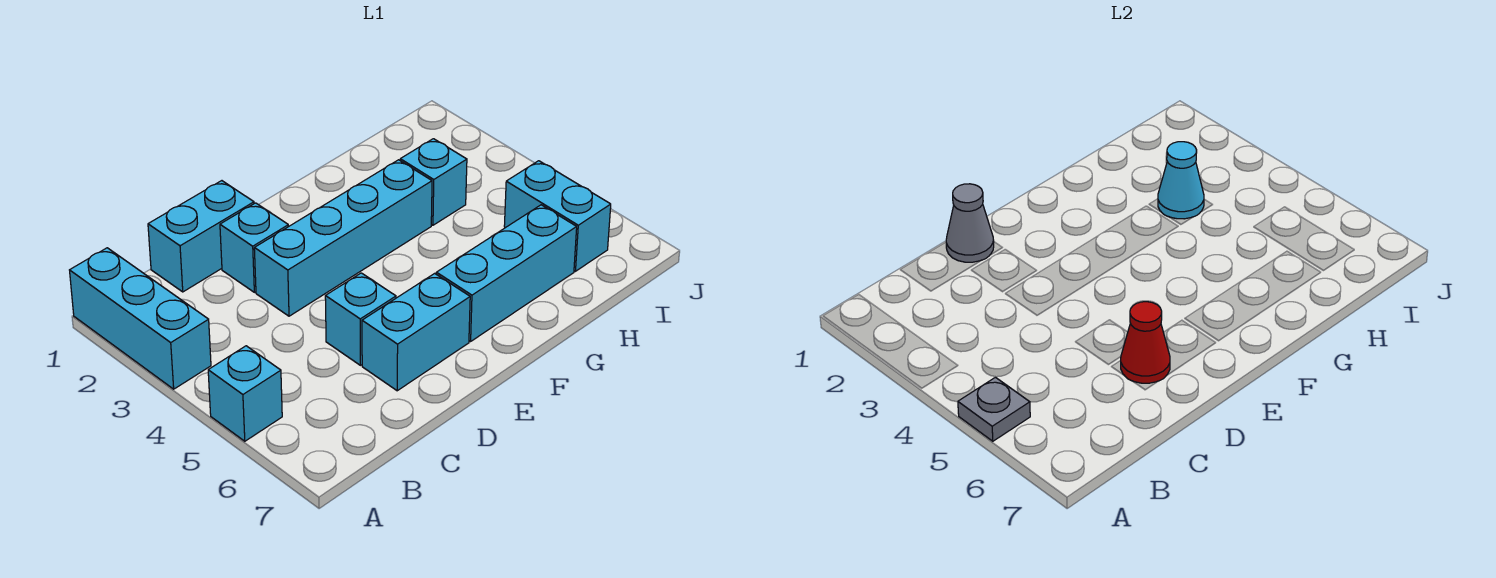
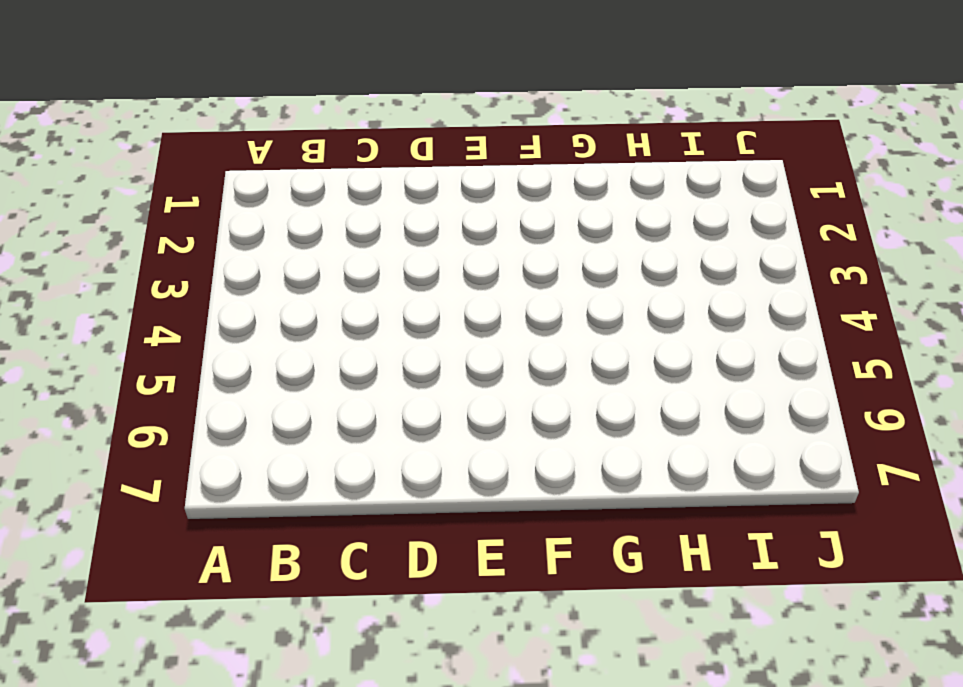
none -> cyan brick A1:A3 level 1
none -> cyan brick A5 level 1
none -> cyan brick C1:D1 level 1

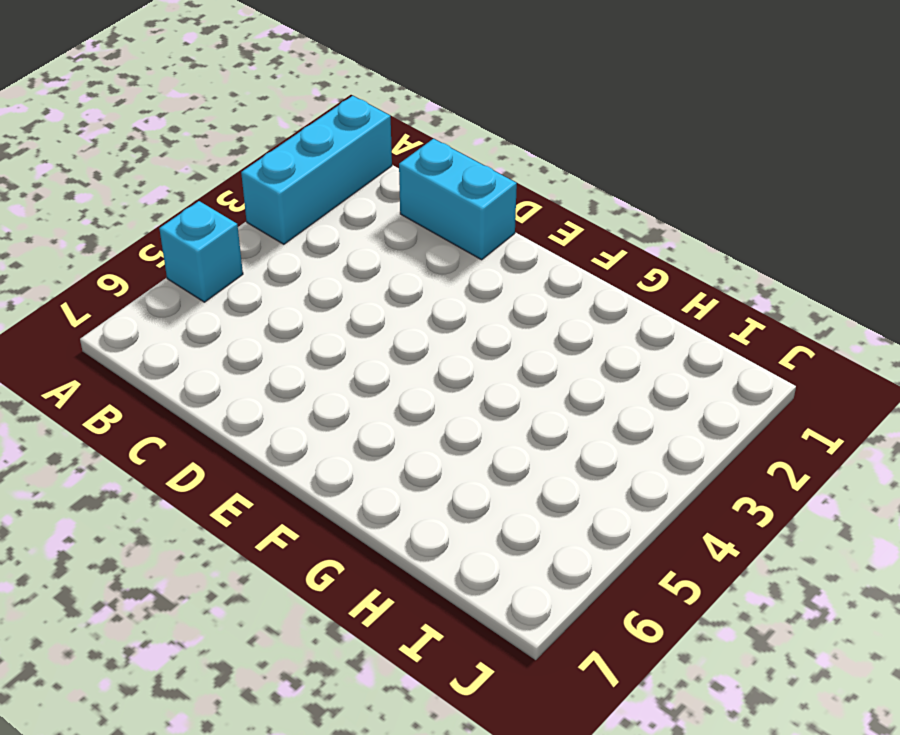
none -> cyan brick D2 level 1
none -> cyan brick D3:G3 level 1
none -> cyan brick D5 level 1

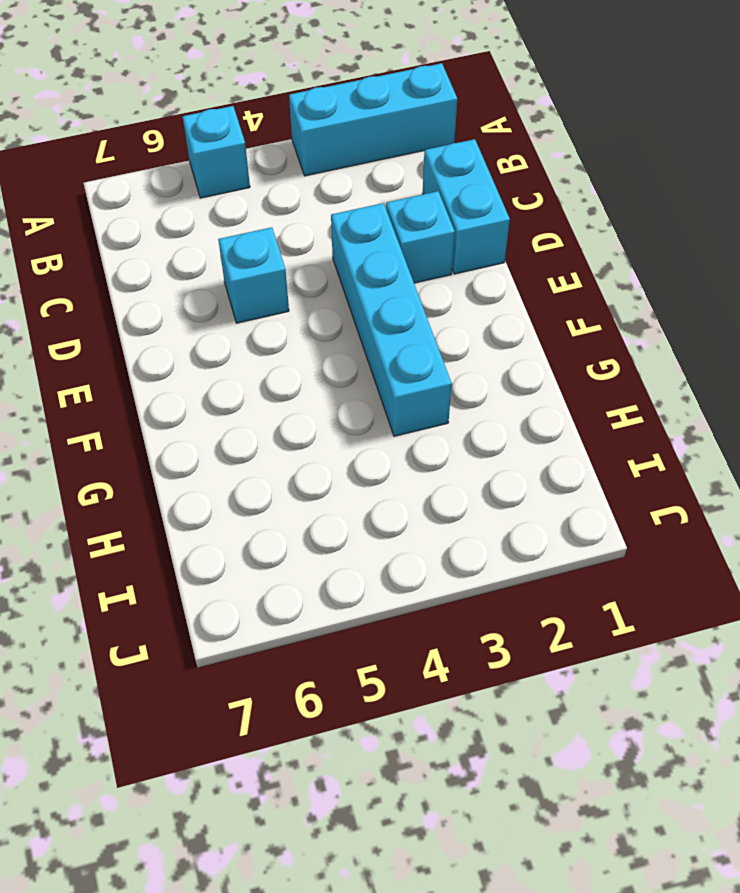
none -> cyan brick D6:E6 level 1
none -> cyan brick F6:H6 level 1
none -> cyan brick H3 level 1

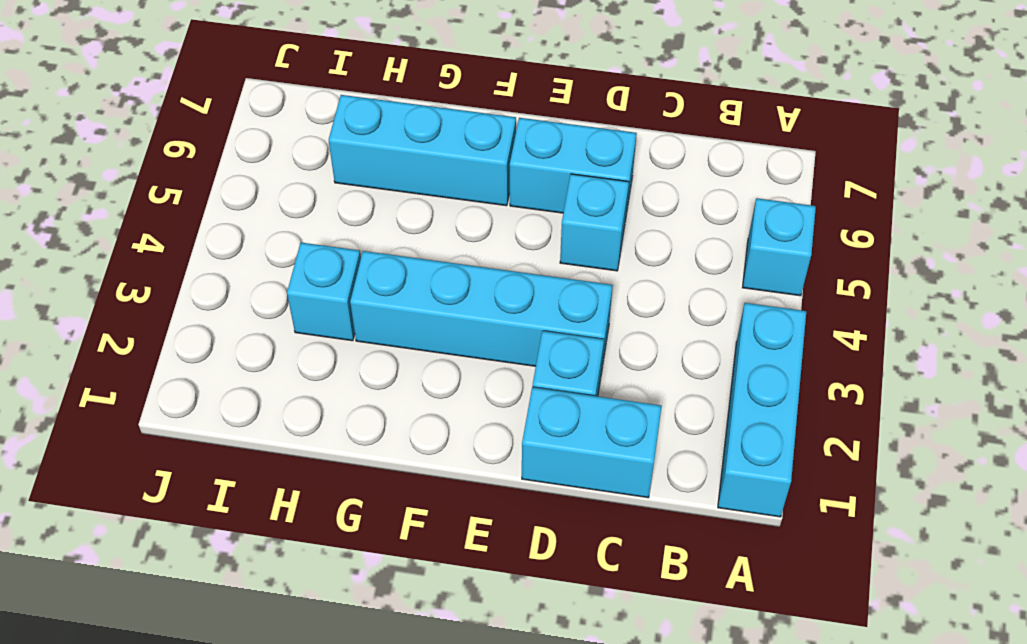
none -> cyan brick I5:I6 level 1
none -> grey plate A5 level 2
none -> grey cone D1 level 2

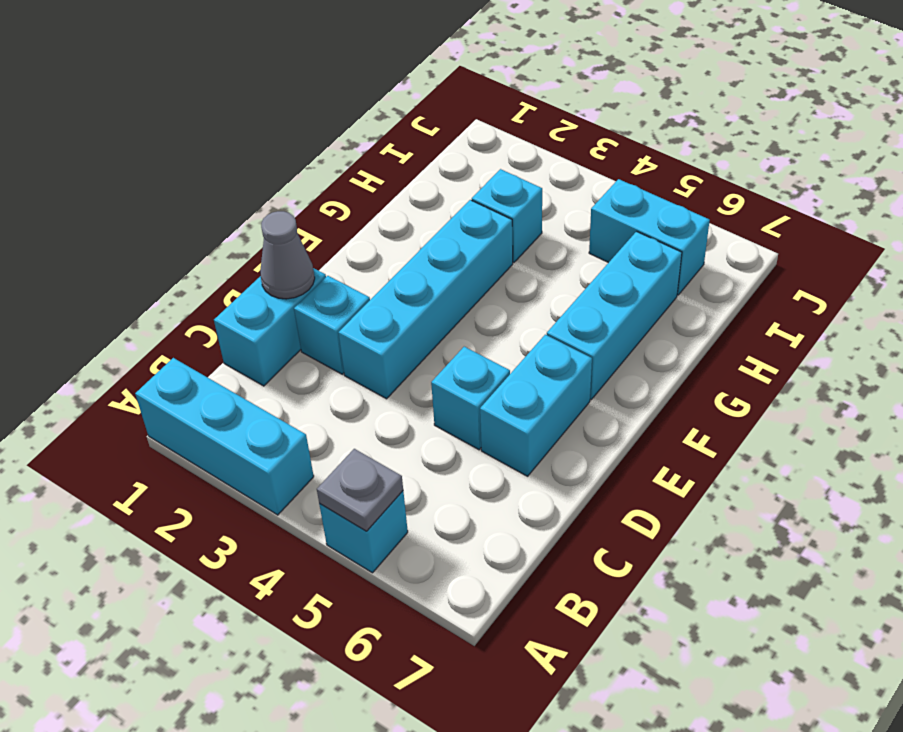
none -> red cone D6 level 2
none -> cyan cone H3 level 2

